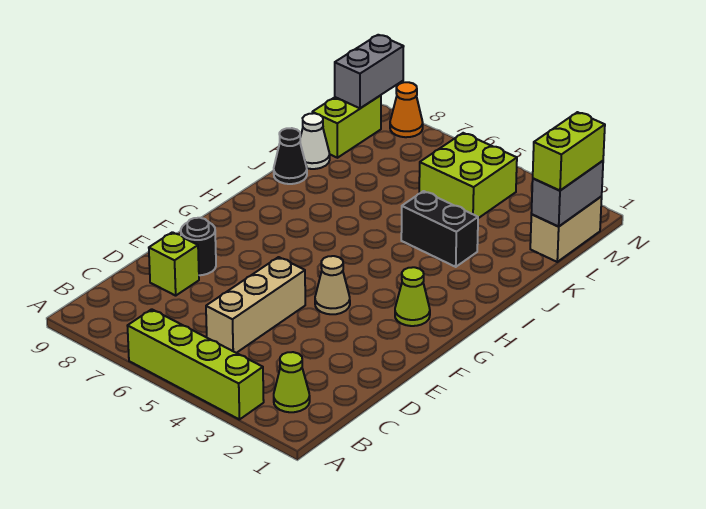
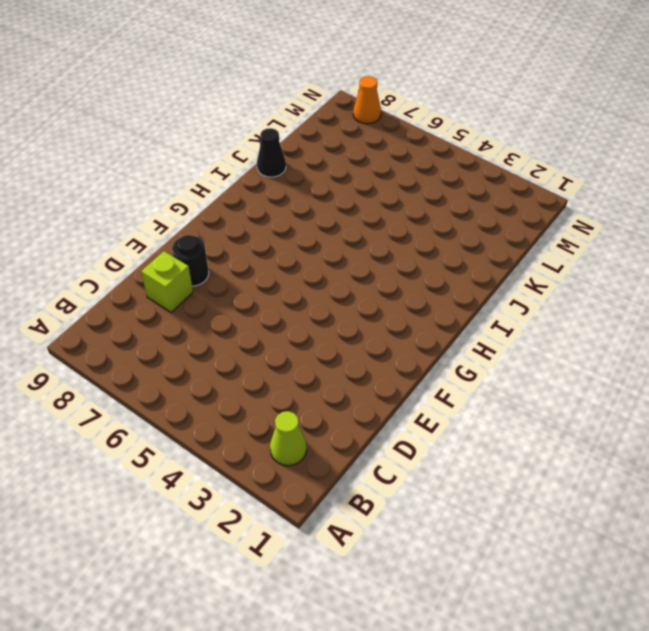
none -> lime brick A3:A6 level 1
none -> tan brick C5:E5 level 1
none -> tan cone F4 level 1

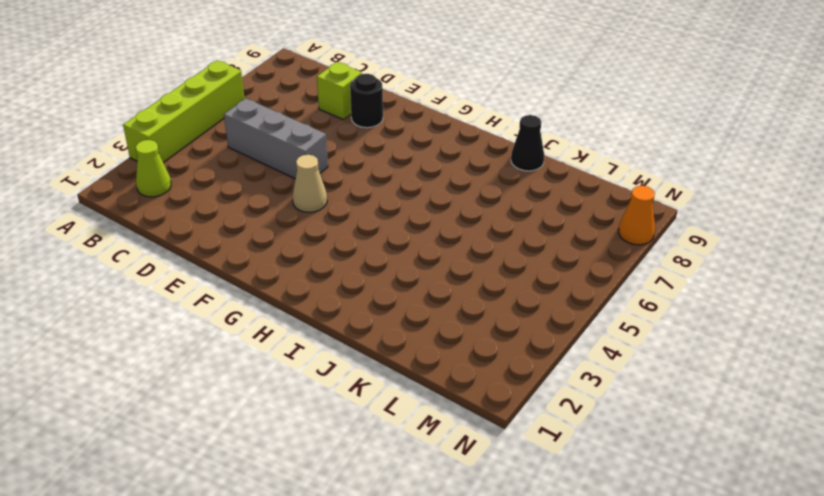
grey brick C5:E5 level 1 -> tan brick C5:E5 level 1
none -> lime cone G2 level 1
none -> black brick J3:J4 level 1
none -> white cone K9 level 1

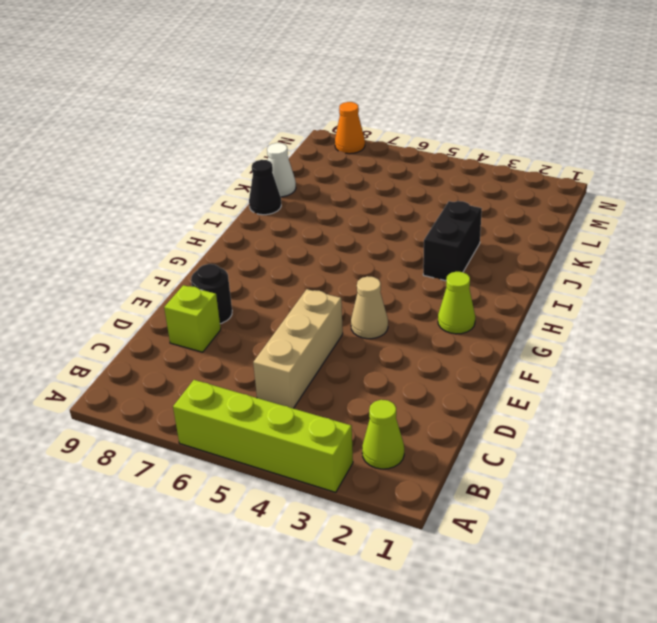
black brick I3:J3 level 1 -> black brick J3:J4 level 1
none -> tan brick L1:M1 level 1
none -> lime brick L4:M5 level 1
none -> lime brick L9:M9 level 1

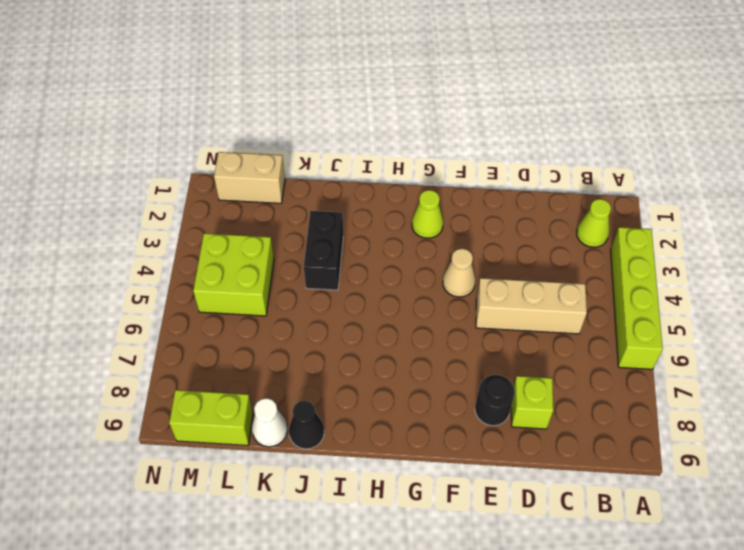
none -> orange cone N8 level 1
none -> grey brick L1:M1 level 2
none -> grey brick M9:N9 level 2

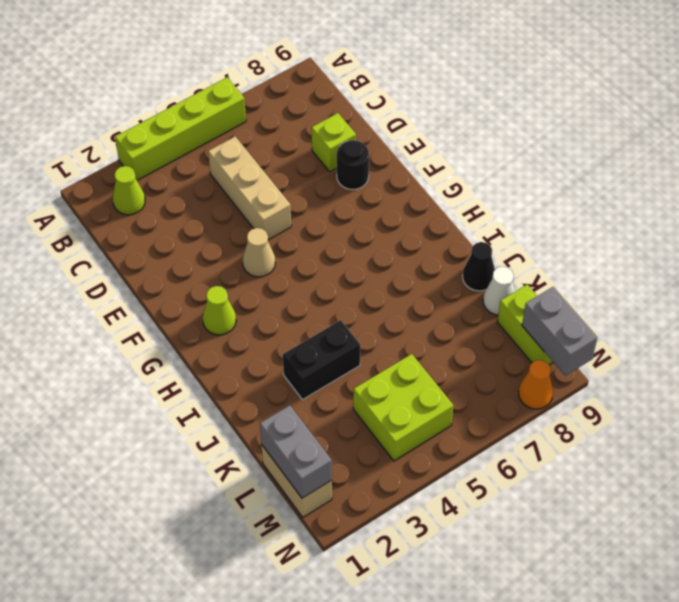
none -> lime brick L1:M1 level 3

